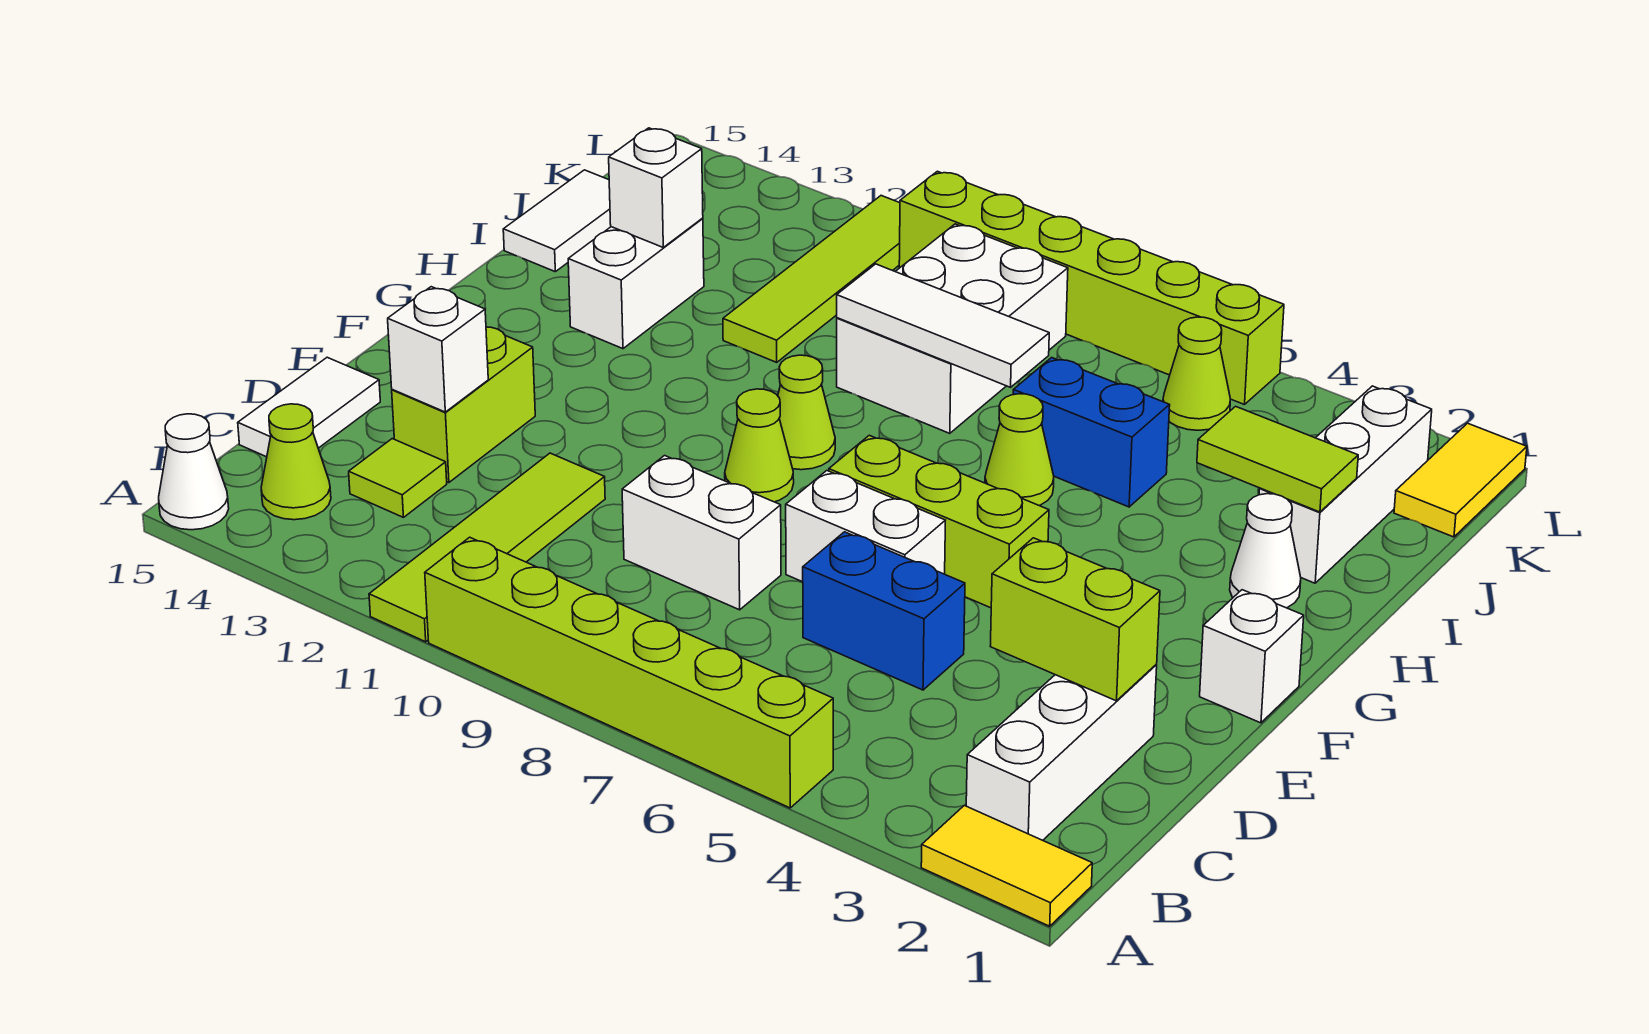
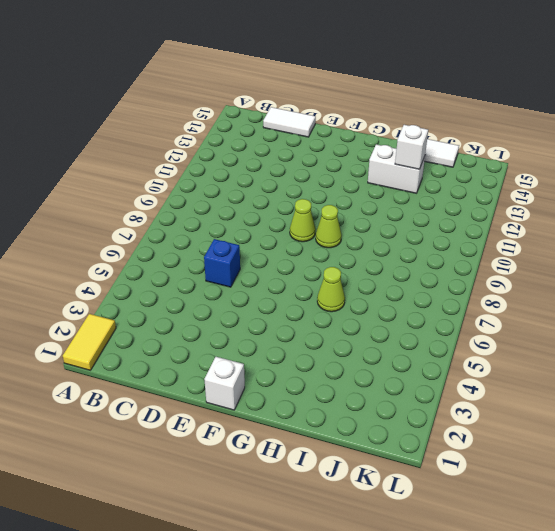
blue brick D6 level 1 -> blue brick D5:D6 level 1
none -> lime brick A5:A10 level 1
none -> lime tile A11:D11 level 1
none -> white cone A15 level 1
none -> white brick B2:D2 level 1

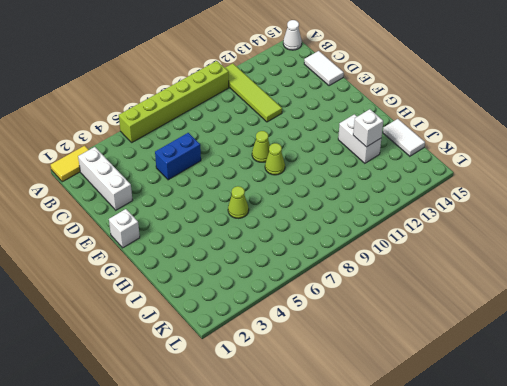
none -> lime cone B14 level 1
none -> lime tile C13 level 1
none -> white brick D8:D9 level 1
none -> lime brick D13:E13 level 1

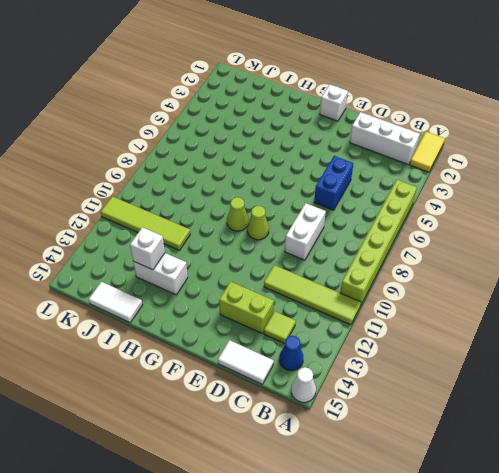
blue cone B14 level 1 -> lime cone B14 level 1
none -> white brick E6:E7 level 1
none -> lime brick F5:F7 level 1
none -> white cone H2 level 1
none -> lime cone H6 level 1

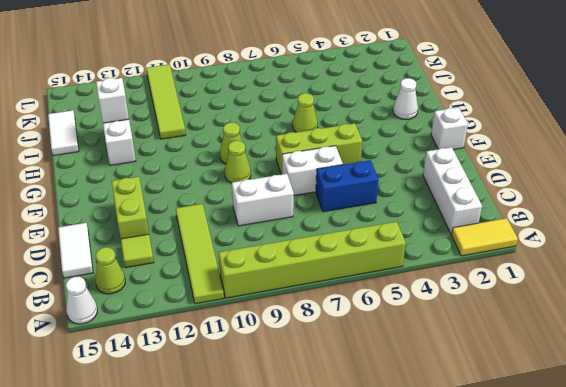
none -> white brick I2:K2 level 1
none -> blue brick I5:I6 level 1
none -> white brick I8:K9 level 1
none -> yellow tile K1:L1 level 1

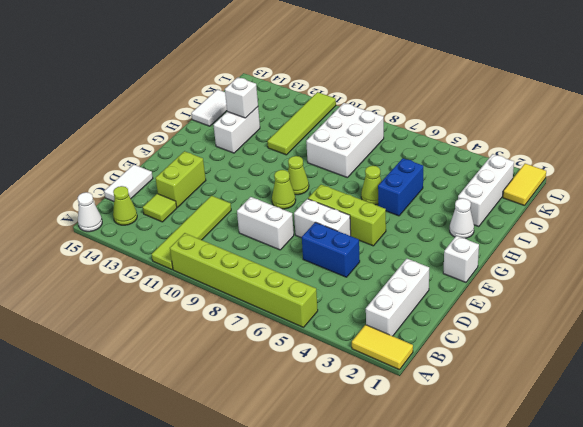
blue brick H5:I5 level 1 -> blue brick I5:I6 level 1
none -> lime cone K5 level 1
none -> lime brick L5:L10 level 1
none -> lime brick D2:D3 level 2
none -> white brick D13 level 2

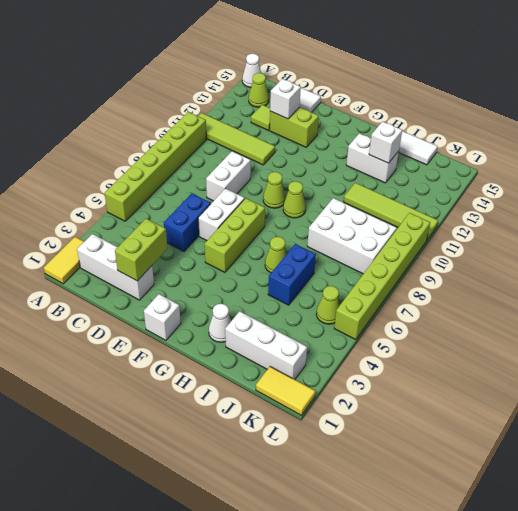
none -> lime tile I2:I3 level 2
none -> white tile I7:I9 level 2

